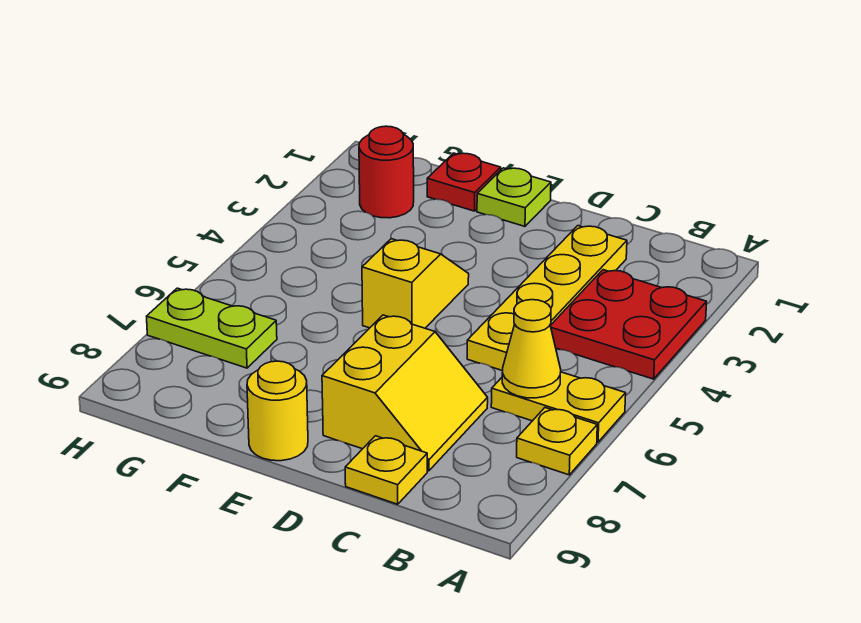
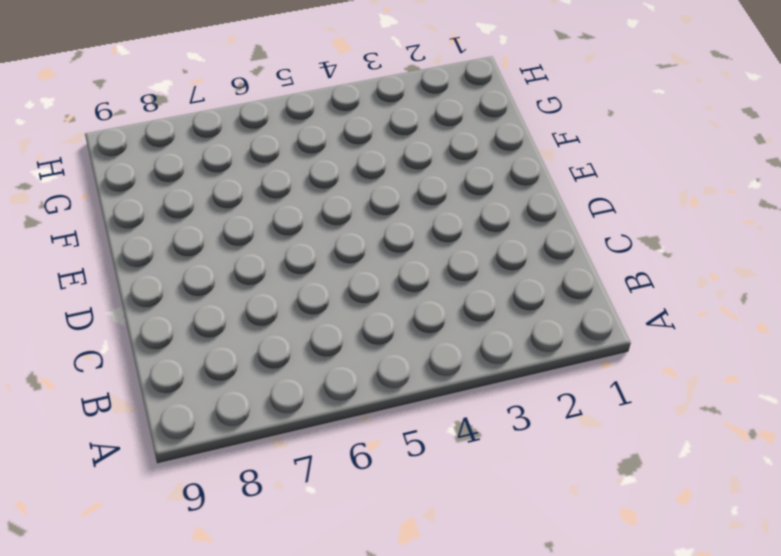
none -> red plate A3:B4 level 1
none -> yellow plate A6:B6 level 1
none -> yellow plate A7 level 1

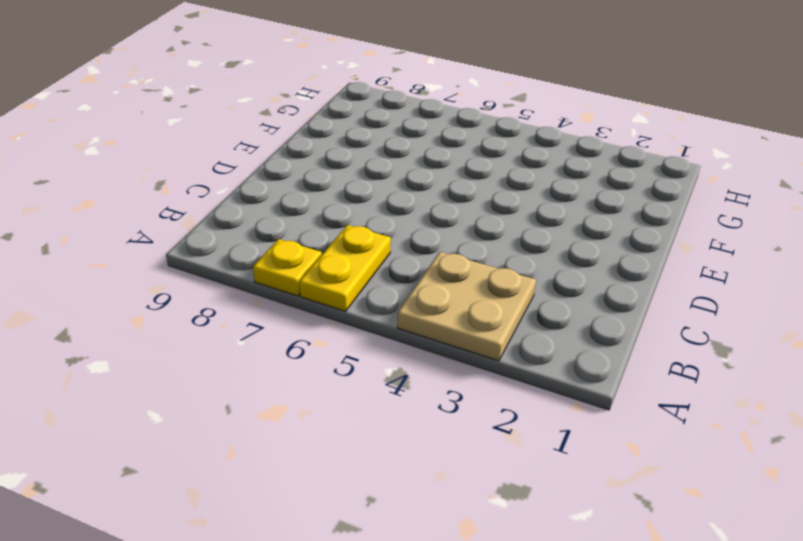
tan plate A3:B4 level 1 -> red plate A3:B4 level 1
none -> yellow plate C2:C5 level 1
none -> yellow slope C7:D8 level 1 top D
none -> yellow plate C9 level 1

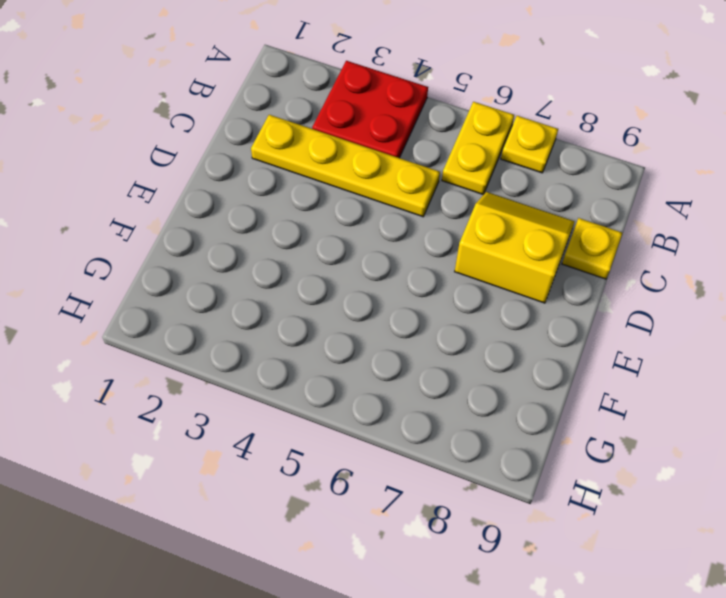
none -> lime plate E1 level 1
none -> yellow slope E4:E5 level 1 top 5
none -> yellow round brick E9 level 1

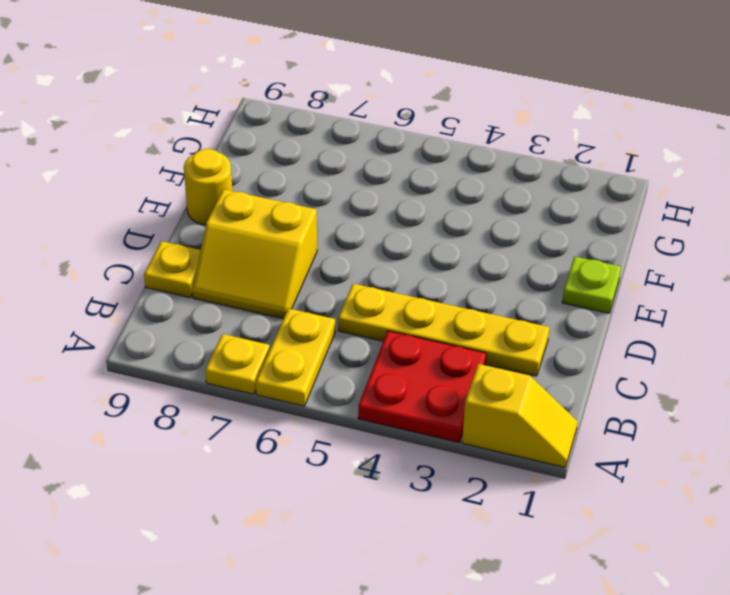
yellow slope A1:A2 level 1 top 2 -> yellow slope E4:E5 level 1 top 5
none -> red plate F1 level 1
none -> red round brick G2 level 1
none -> lime plate G7:H7 level 1

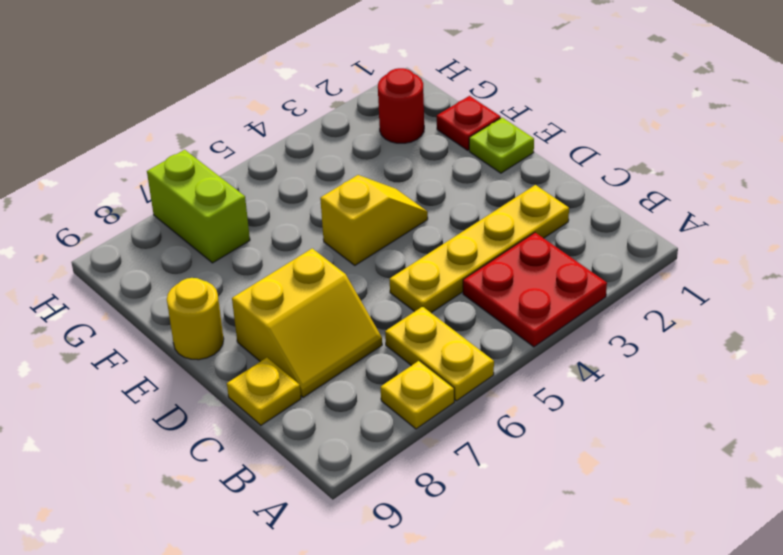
lime brick G7:H7 level 1 -> lime plate G7:H7 level 1
none -> yellow cone B6 level 2

